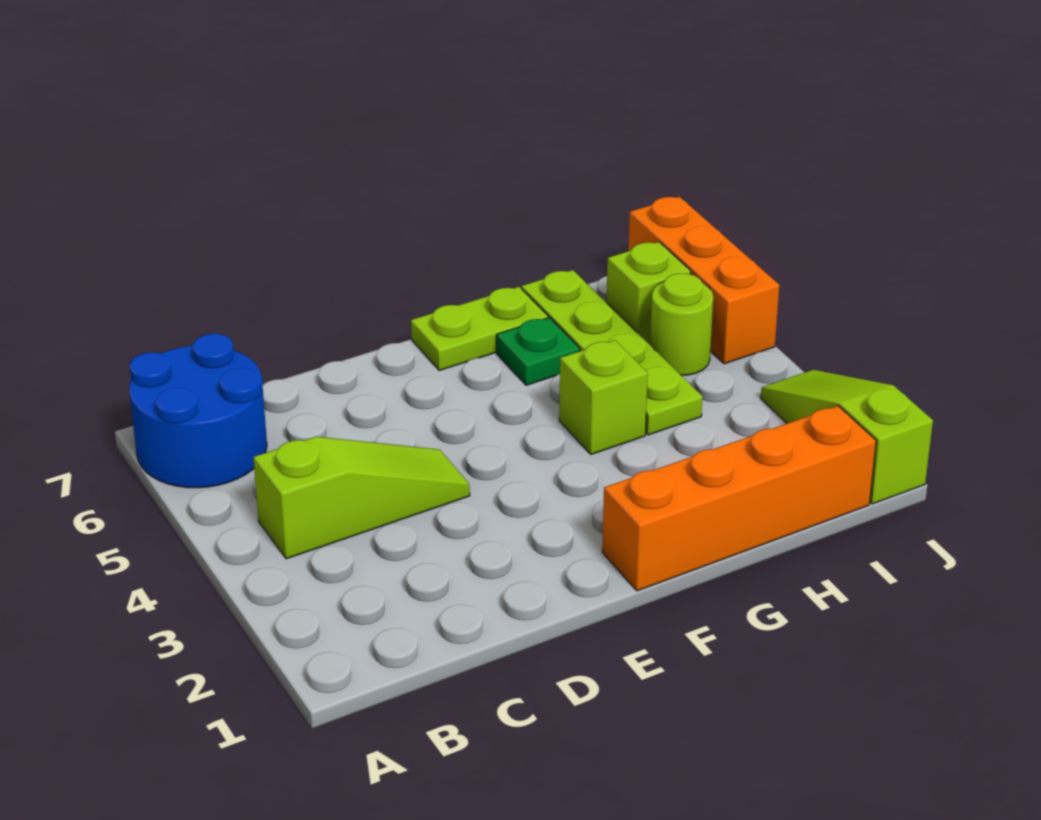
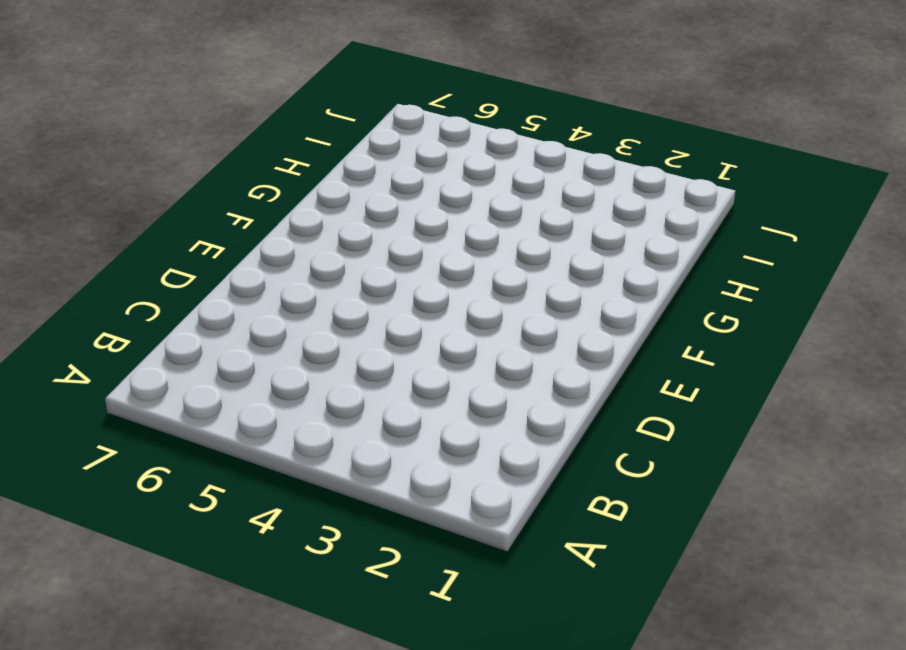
none -> blue round brick A6:B7 level 1
none -> lime slope B4:D4 level 1 top B

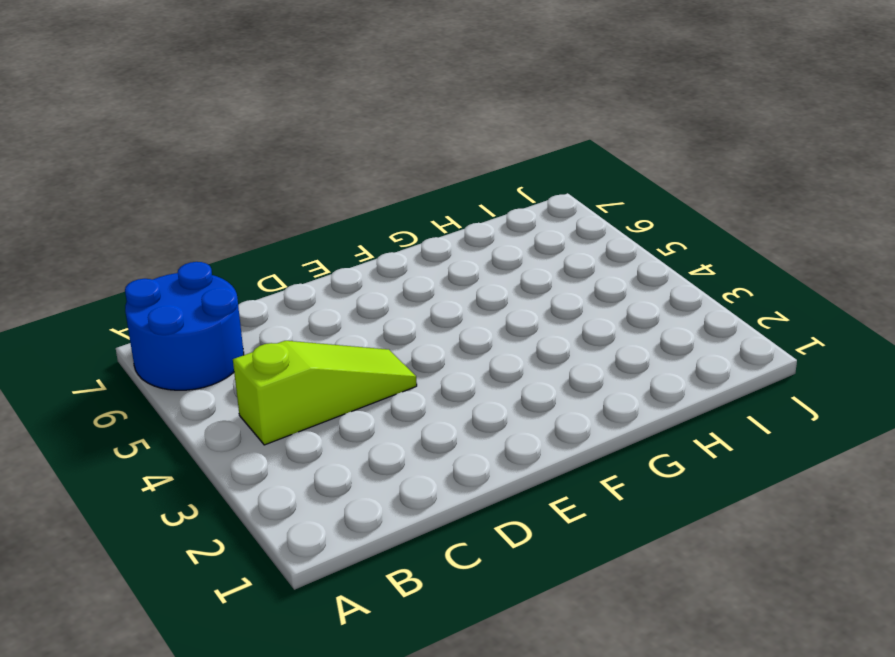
none -> orange brick F1:I1 level 1
none -> lime plate F7:G7 level 1

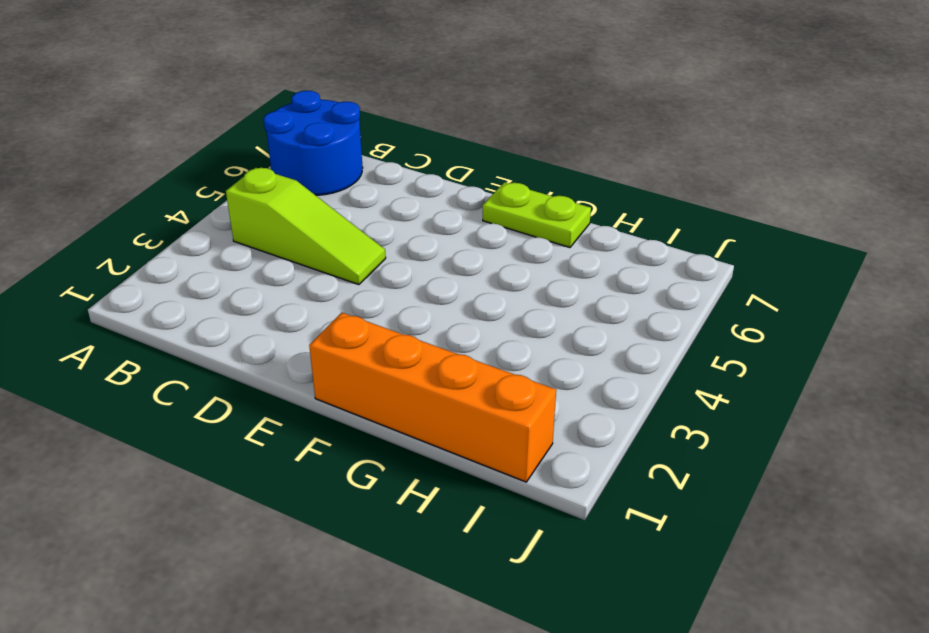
none -> lime brick G4 level 1
none -> green plate G6 level 1

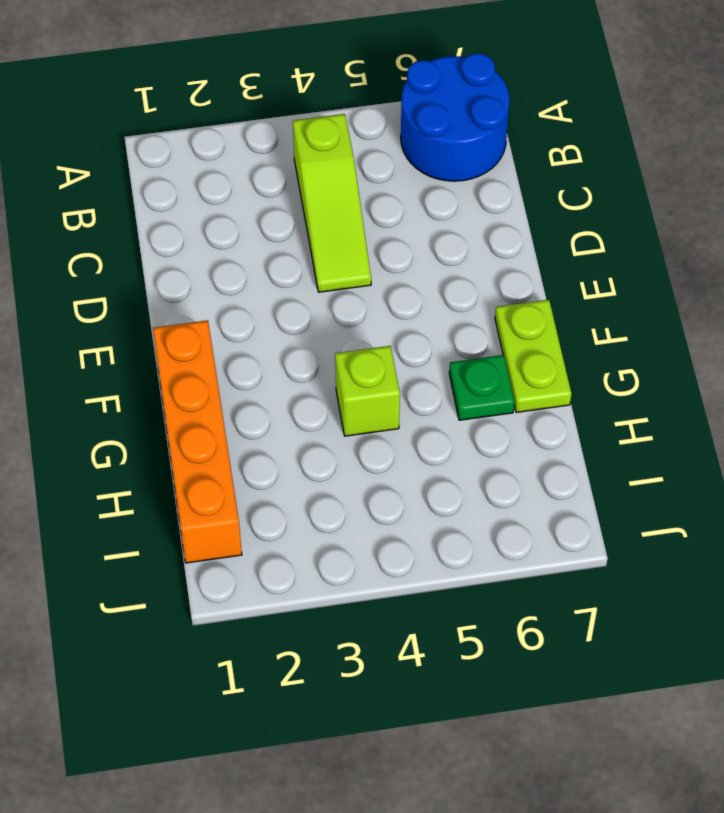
none -> lime plate H4:H7 level 1
none -> lime round brick I5 level 1

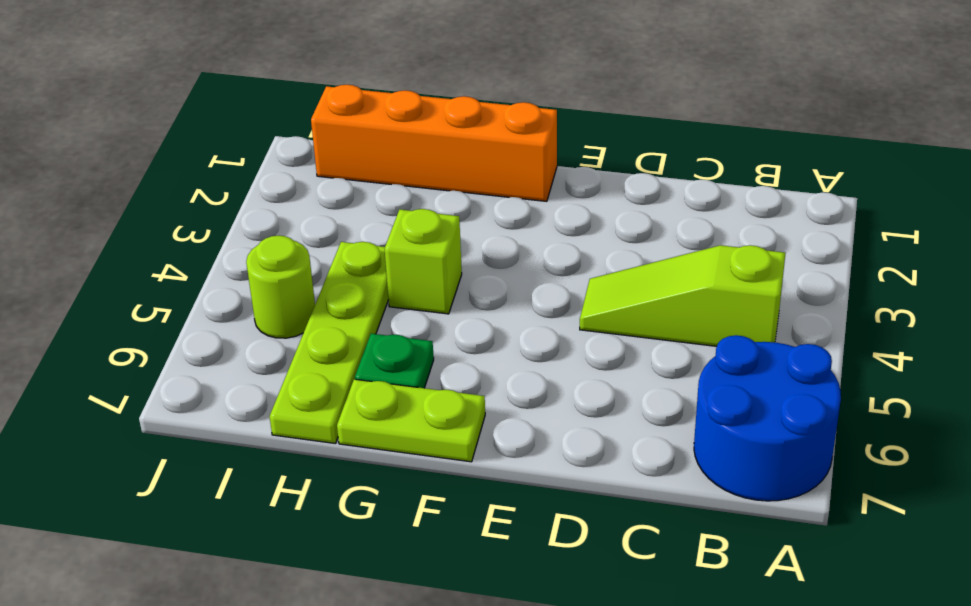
none -> lime brick I6 level 1
none -> lime slope J1:J3 level 1 top 1

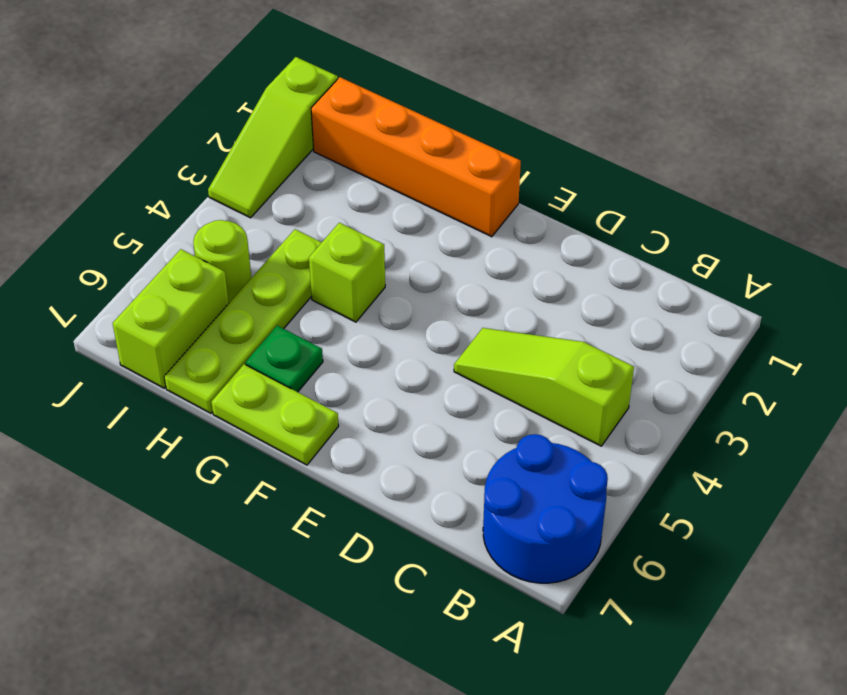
lime brick I6:I7 level 1 -> lime brick I6 level 1
none -> orange brick J5:J7 level 1

